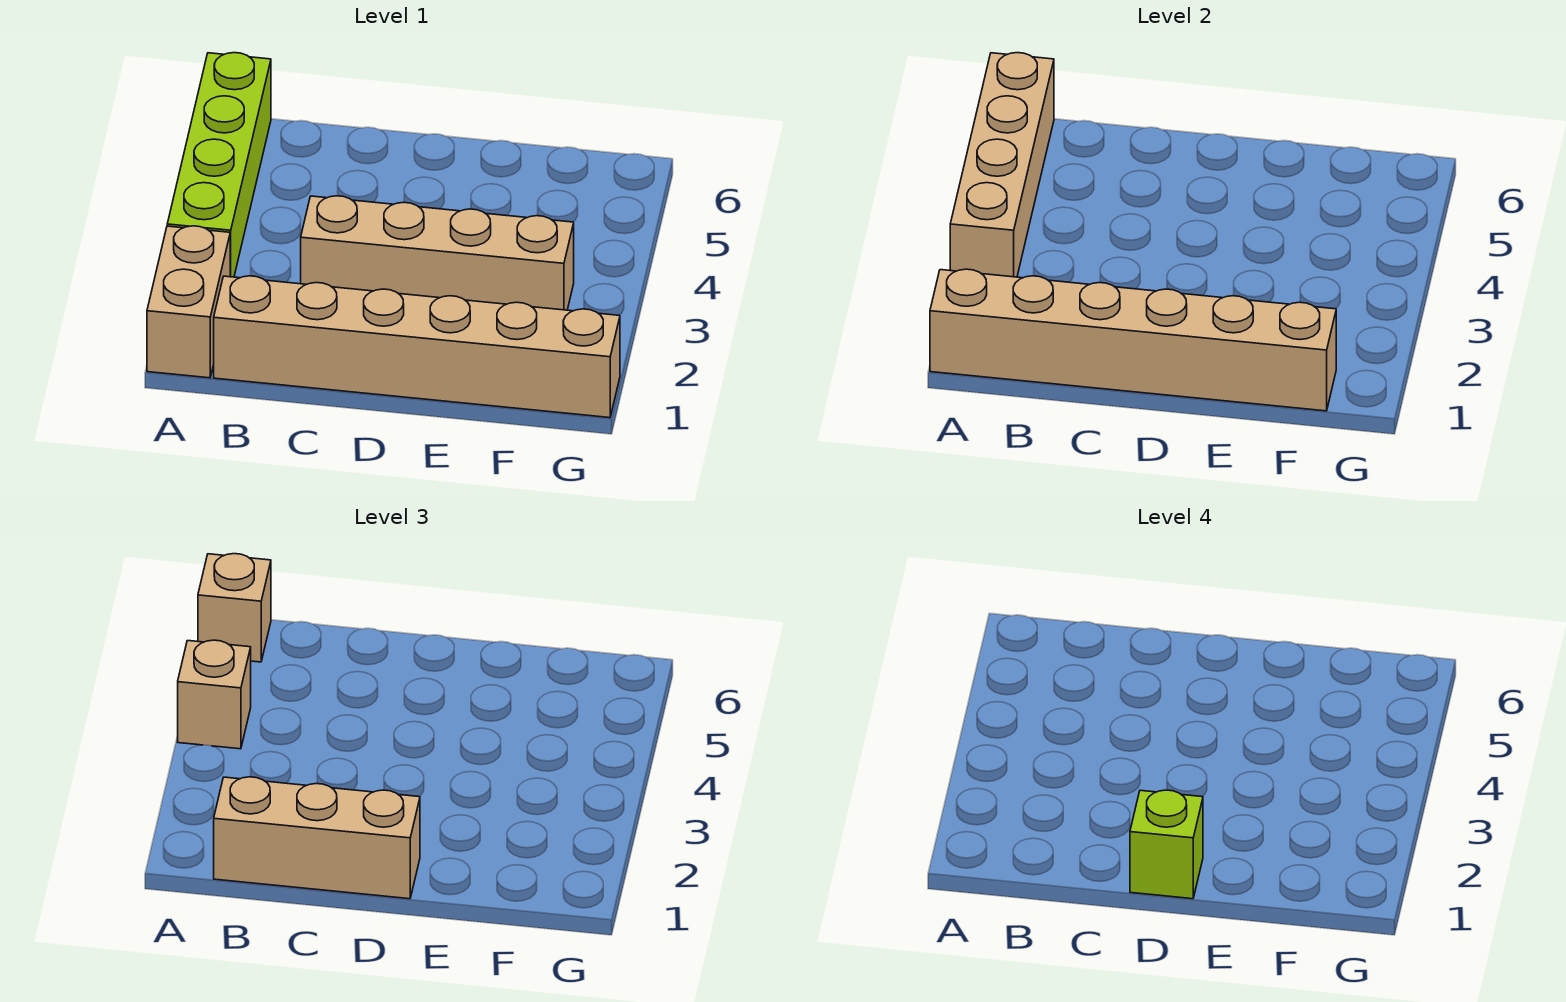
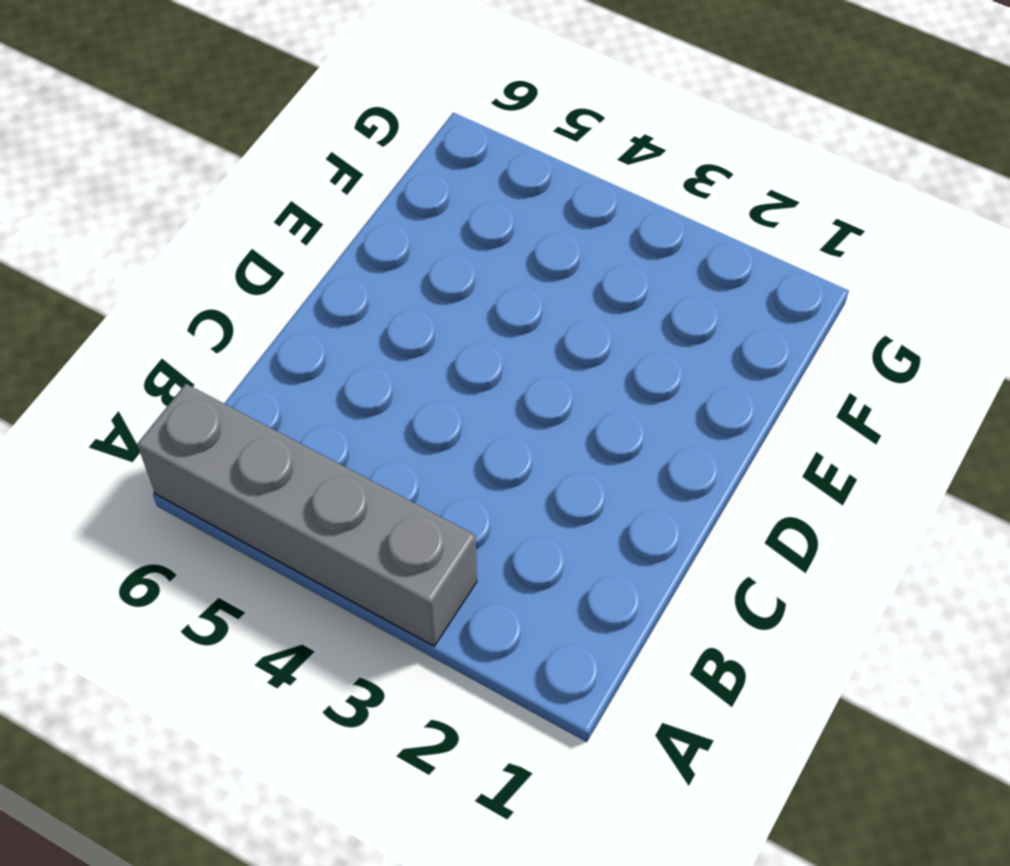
grey brick A3:A6 level 1 -> lime brick A3:A6 level 1
none -> tan brick A1:A2 level 1
none -> tan brick B1:G1 level 1

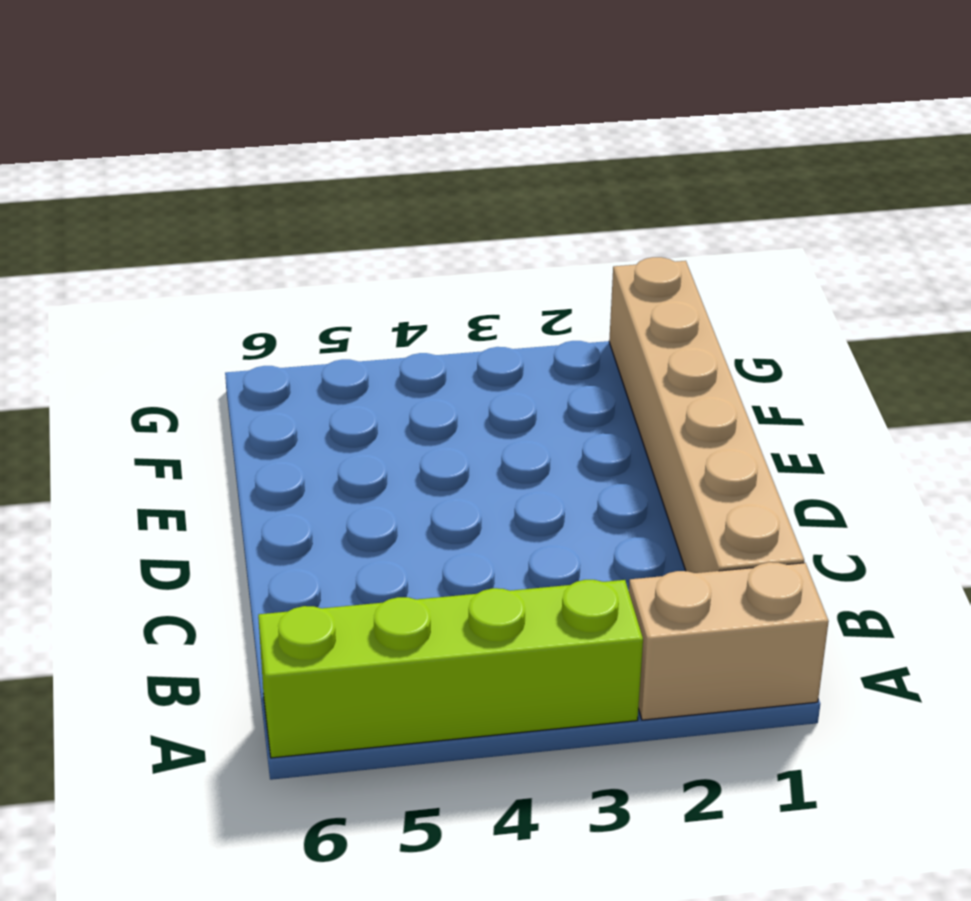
none -> tan brick C3:F3 level 1
none -> tan brick A1:F1 level 2

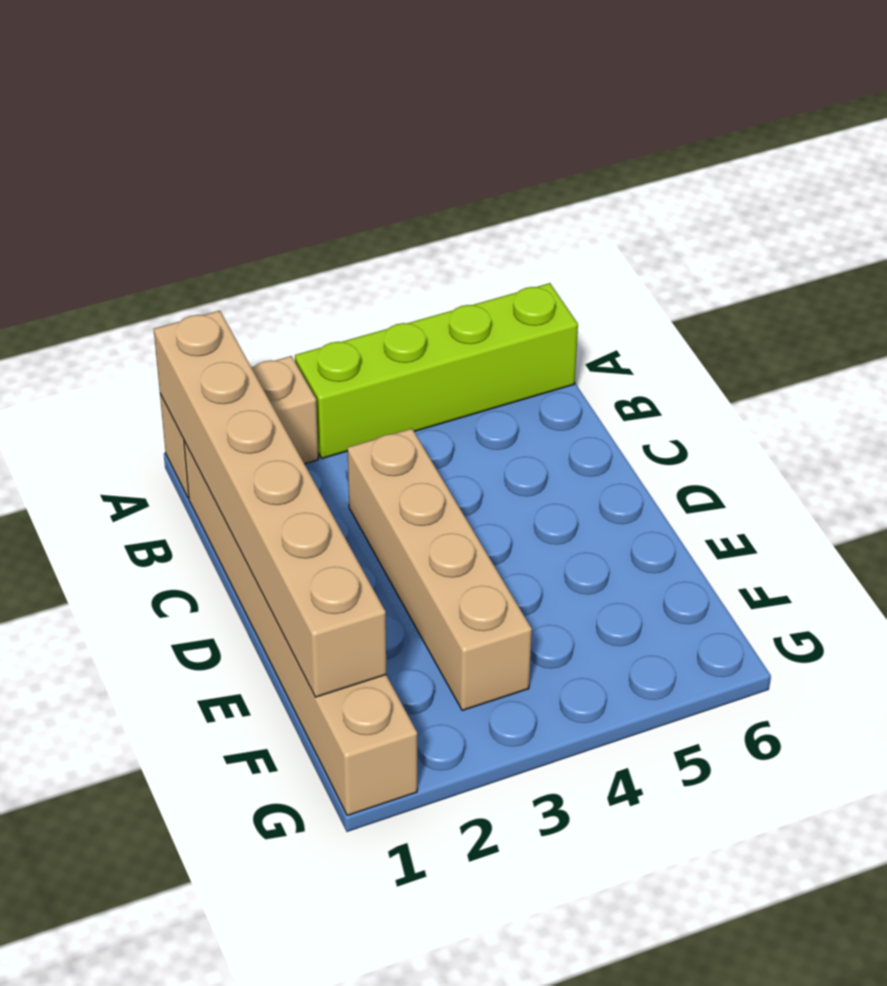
none -> tan brick A3:A6 level 2
none -> tan brick A4 level 3

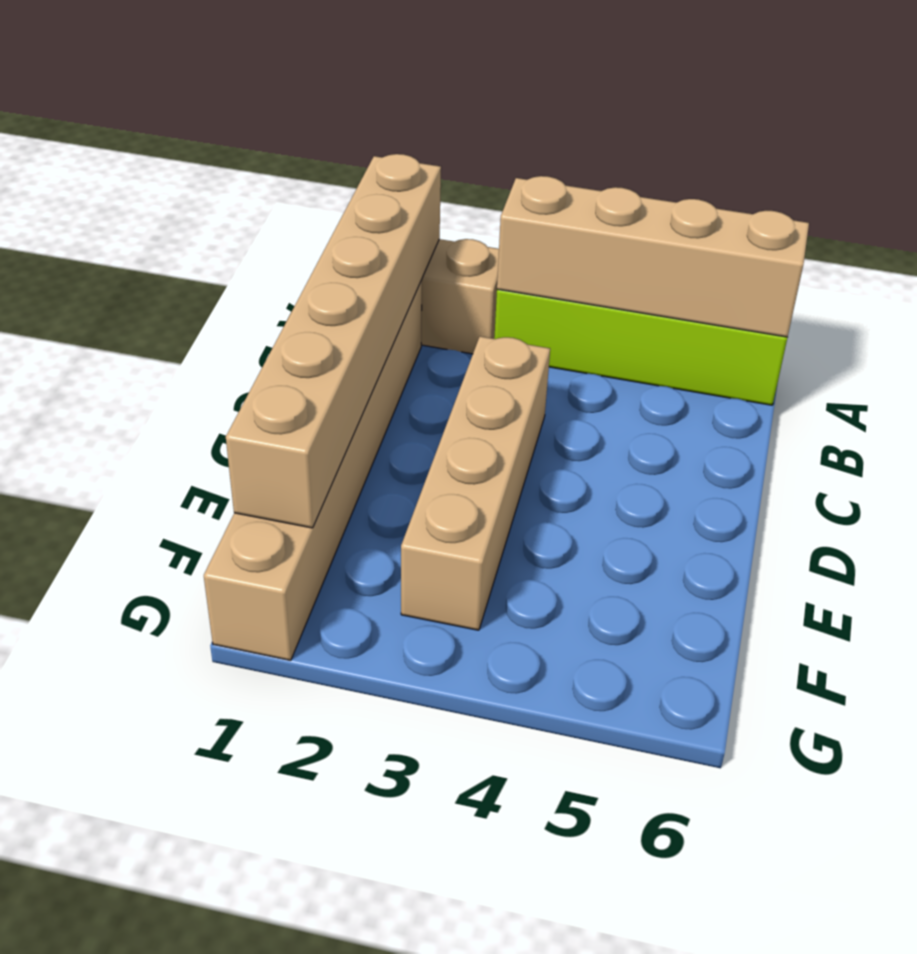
none -> tan brick A4 level 3
none -> tan brick A6 level 3

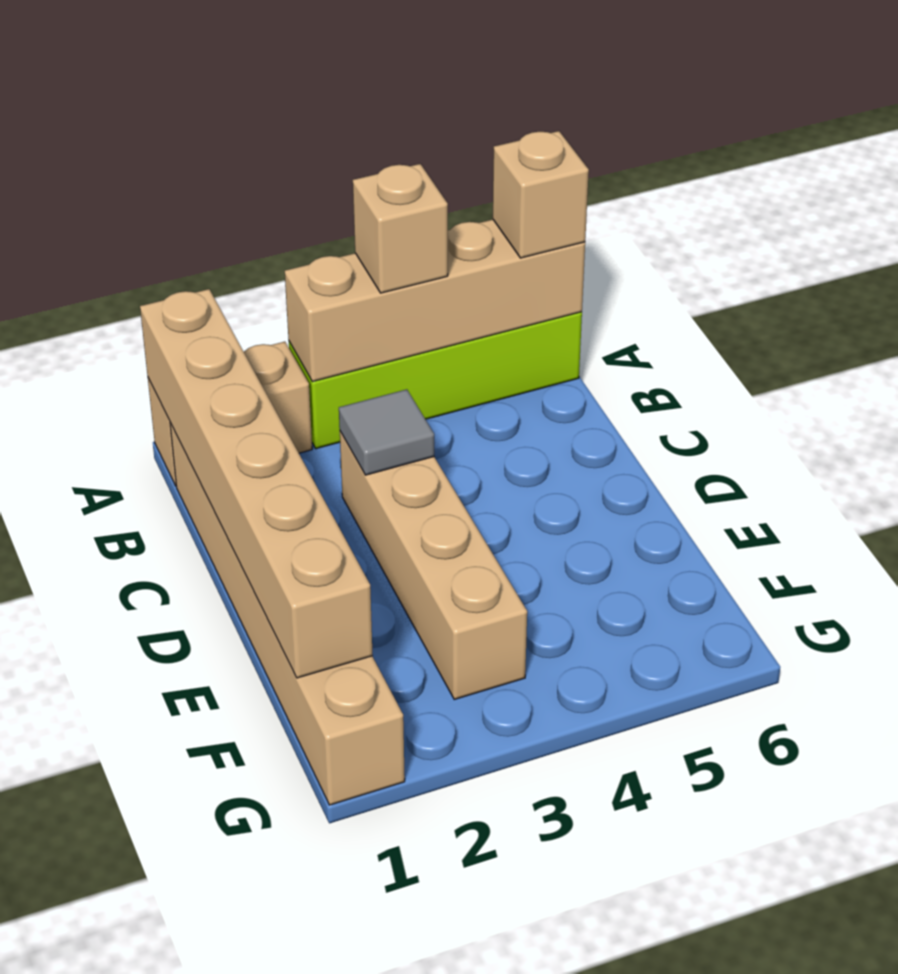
grey tile C3 level 2 -> none
none -> tan brick B1:D1 level 3
none -> lime brick D1 level 4

